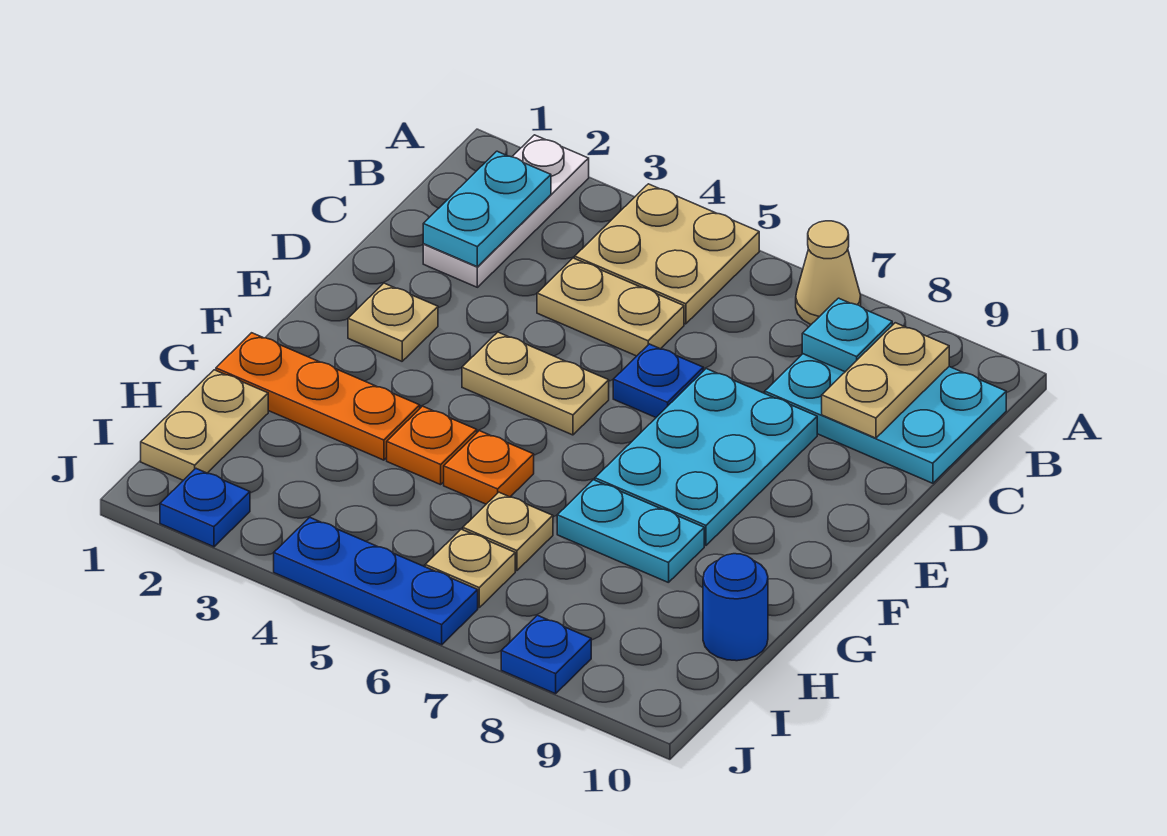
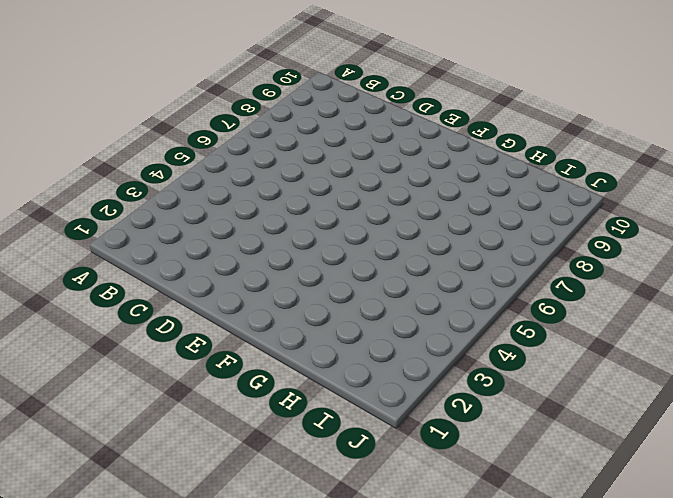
none -> white plate A2:C2 level 1
none -> tan plate A4:B5 level 1
none -> tan cone A7 level 1

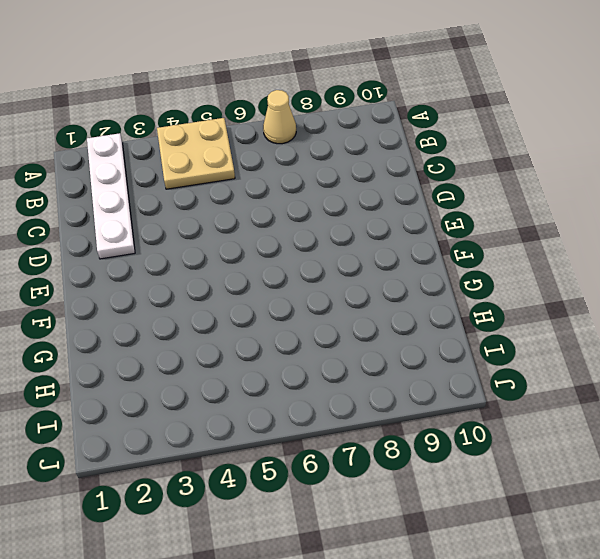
white plate A2:D2 level 1 -> white plate A2:C2 level 1
none -> cyan plate B8:C10 level 1
none -> tan plate C4:C5 level 1
none -> blue plate D6 level 1

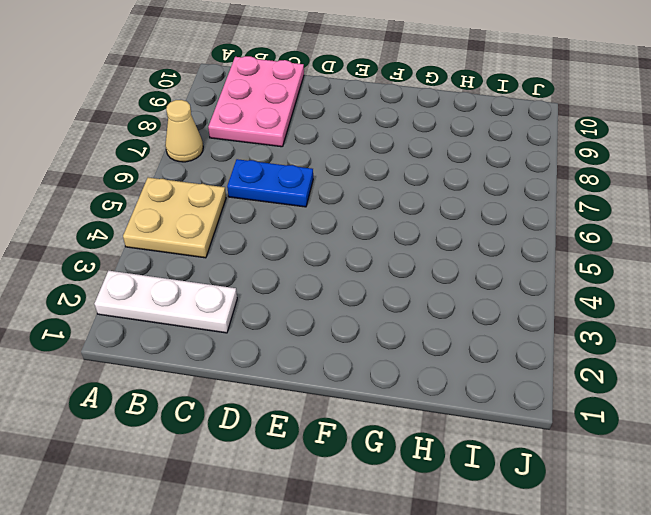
pink plate B8:C10 level 1 -> cyan plate B8:C10 level 1
blue plate C6:D6 level 1 -> blue plate D6 level 1
none -> tan plate C4:C5 level 1
none -> cyan plate D7:F8 level 1
none -> tan plate E2 level 1

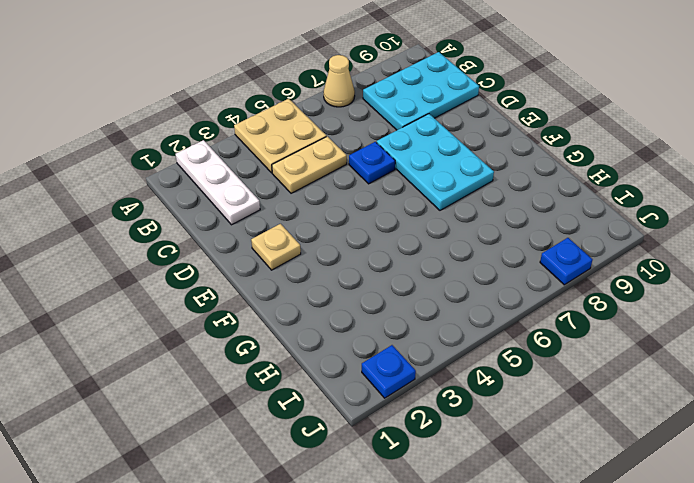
none -> tan plate E4:E5 level 1
none -> orange plate G1:G3 level 1
none -> orange plate G4 level 1

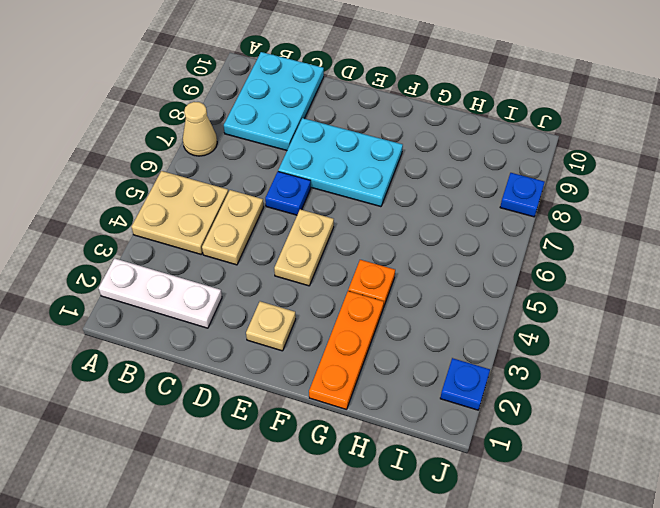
none -> orange plate G5 level 1
none -> cyan plate G7:G8 level 1
none -> tan plate H1:I1 level 1

